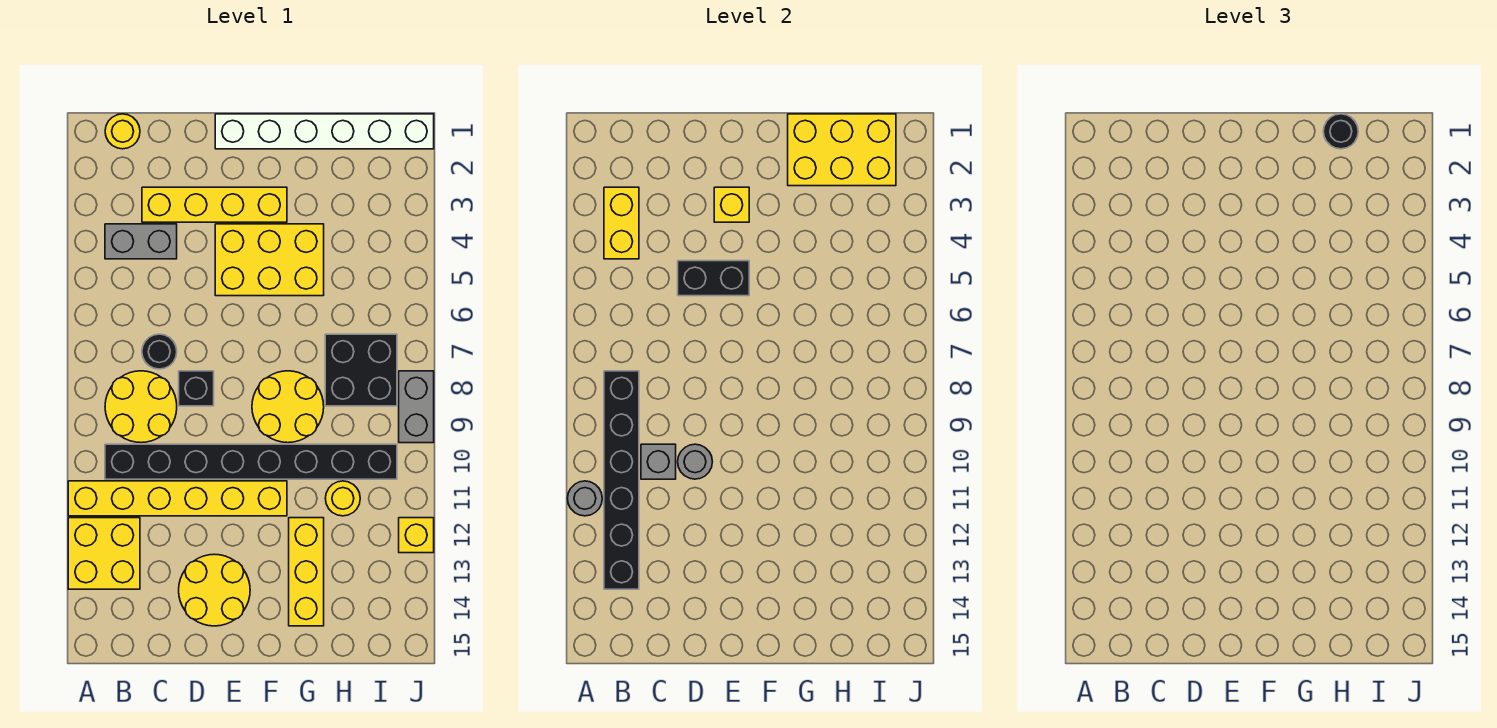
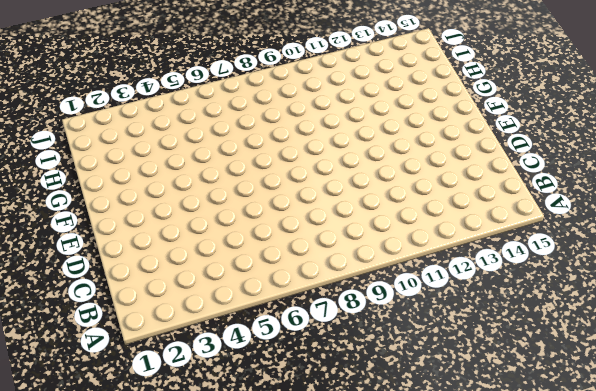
none -> yellow brick A11:F11 level 1
none -> yellow brick A12:B13 level 1
none -> yellow round brick B1 level 1

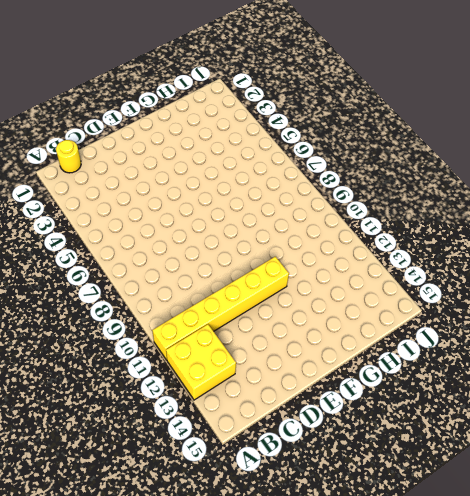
none -> grey brick B4:C4 level 1
none -> yellow round brick B8:C9 level 1
none -> black brick B10:I10 level 1

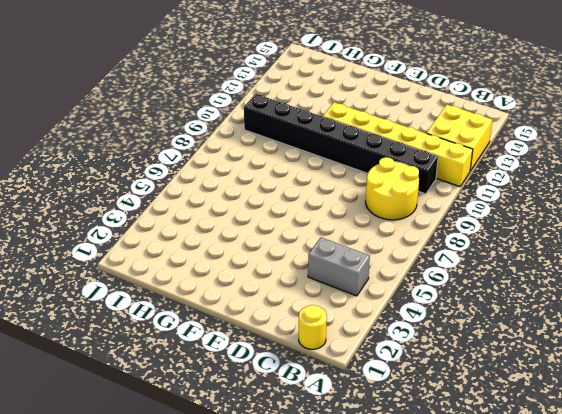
none -> yellow brick C3:F3 level 1
none -> black round brick C7 level 1
none -> black brick D8 level 1

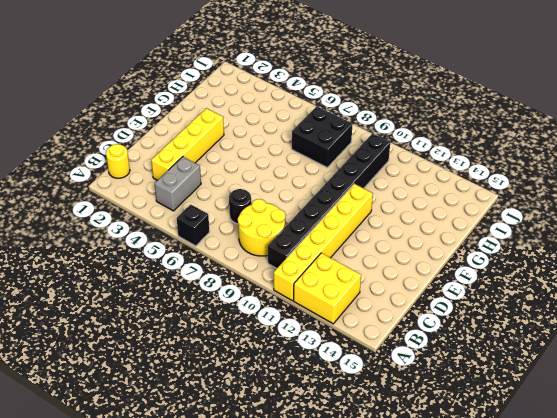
black brick A6 level 1 -> black brick D8 level 1
none -> yellow round brick D13:E14 level 1
none -> white brick E1:J1 level 1
none -> yellow brick E4:G5 level 1

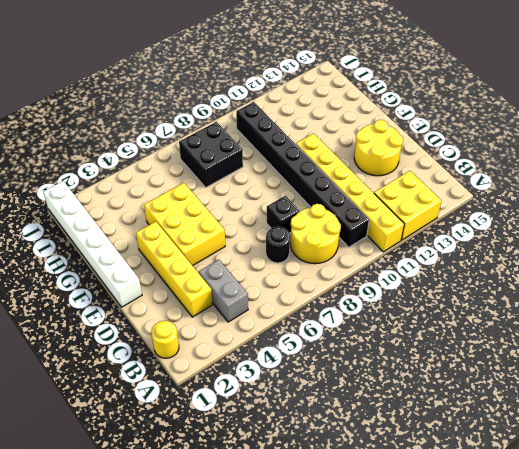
none -> yellow round brick F8:G9 level 1
none -> yellow brick G12:G14 level 1
none -> yellow round brick H11 level 1

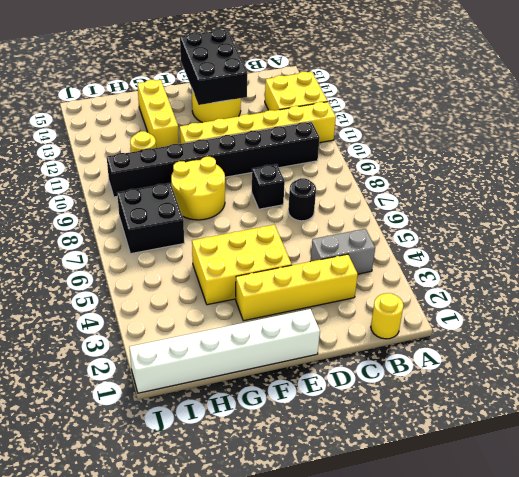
black brick D13:E15 level 2 -> none
none -> yellow round brick B8:C9 level 1
none -> grey brick J8:J9 level 1
none -> yellow brick J12 level 1

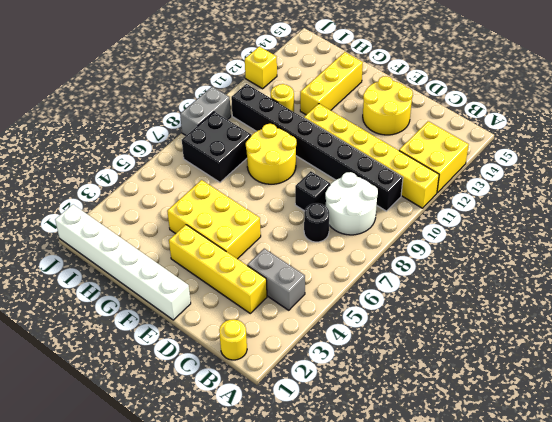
white round brick B8:C9 level 1 -> yellow round brick B8:C9 level 1
none -> grey round brick A11 level 2
none -> yellow brick B3:B4 level 2
none -> black brick B8:B13 level 2

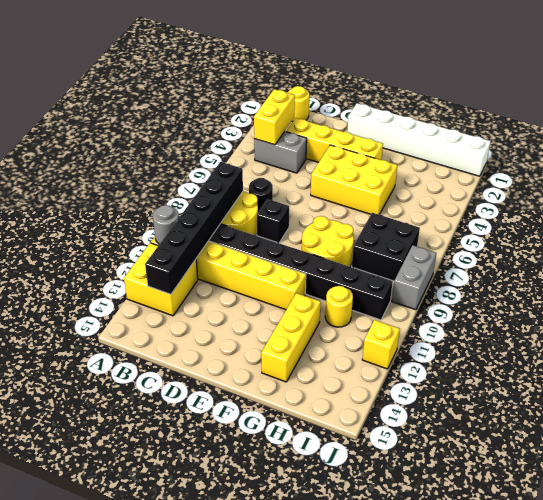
none -> yellow round brick D13:E14 level 1
none -> grey brick C10 level 2
none -> black brick D5:E5 level 2

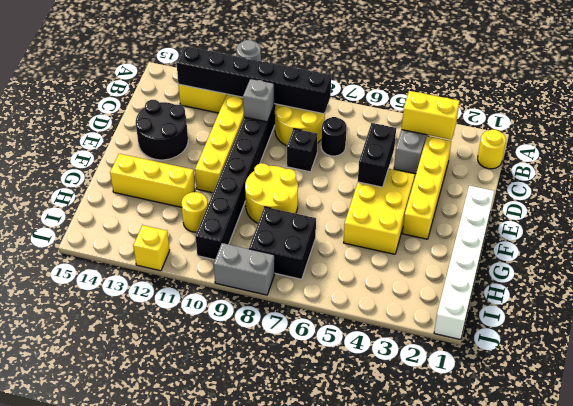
black round brick D13:E14 level 1 -> yellow round brick D13:E14 level 1
none -> grey round brick D10 level 2
none -> yellow brick E3 level 2
none -> yellow brick G1:I2 level 2

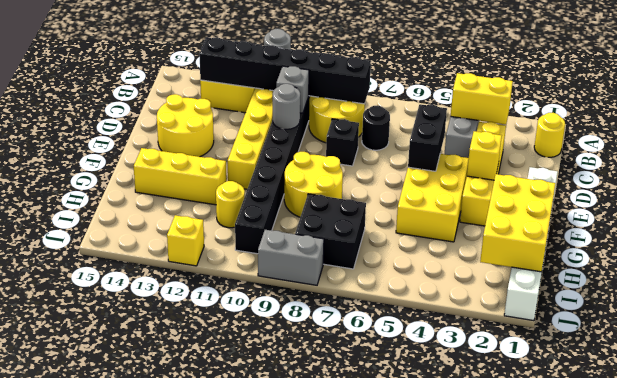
none -> black round brick H1 level 3

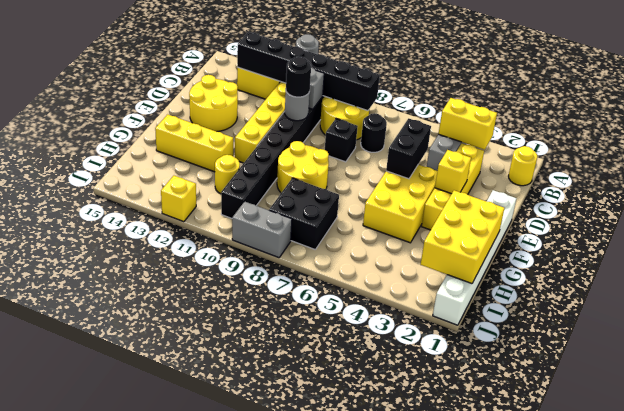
black round brick D10 level 3 -> black round brick H1 level 3

